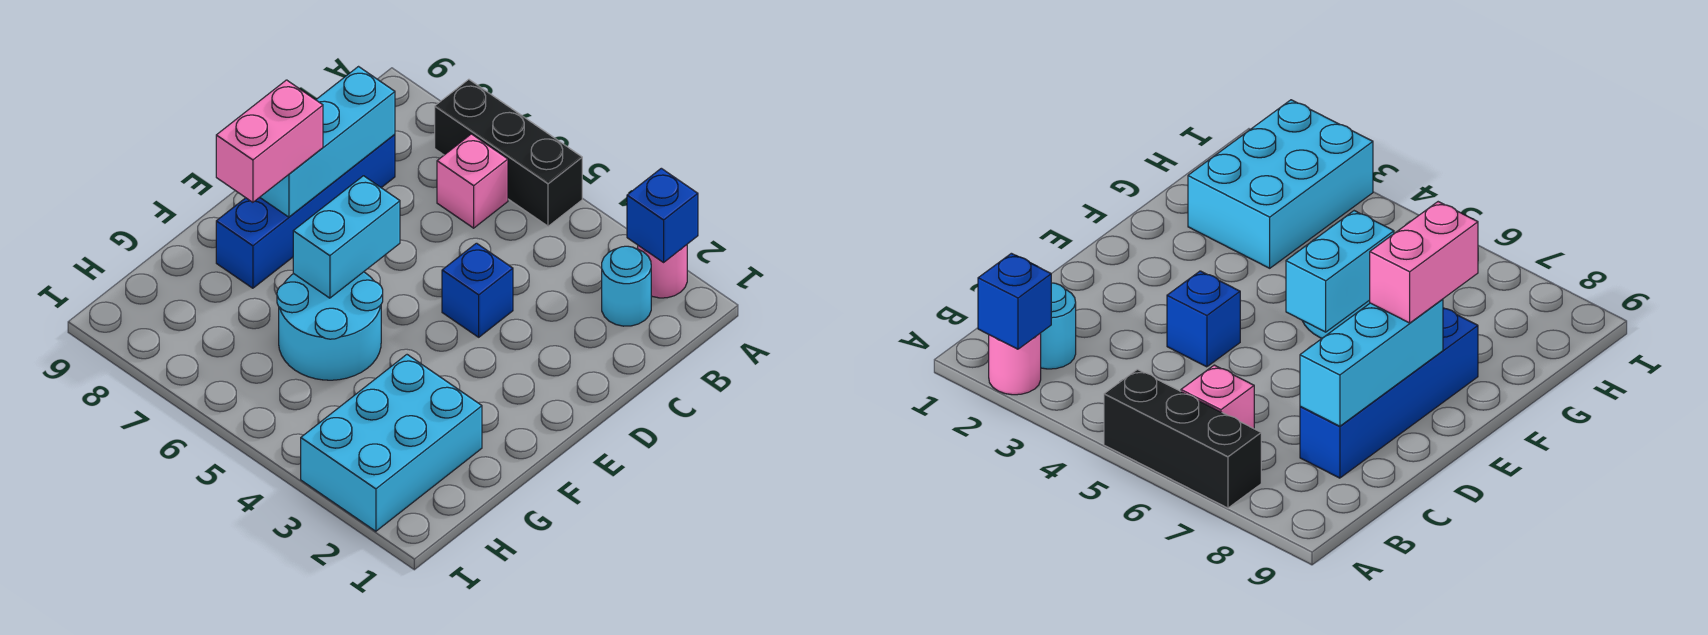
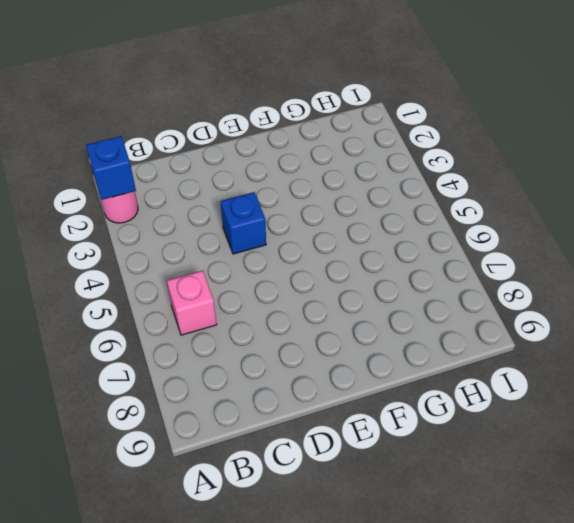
none -> black brick A5:A7 level 1
none -> cyan round brick B2 level 1
none -> blue brick C8:F8 level 1

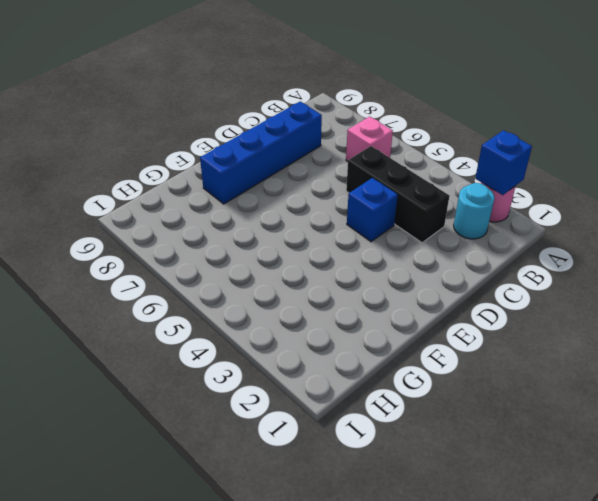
black brick C3:C5 level 1 -> black brick A5:A7 level 1
none -> cyan round brick F5:G6 level 1
none -> cyan brick G2:I3 level 1
none -> cyan brick C8:E8 level 2

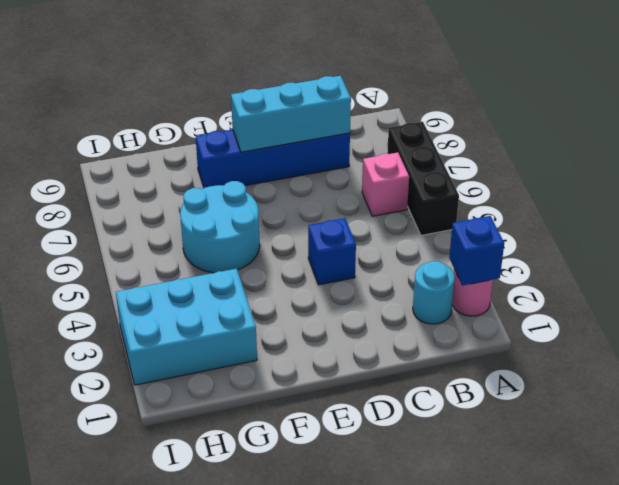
none -> cyan brick E6:F6 level 2
none -> pink brick E8:F8 level 3

